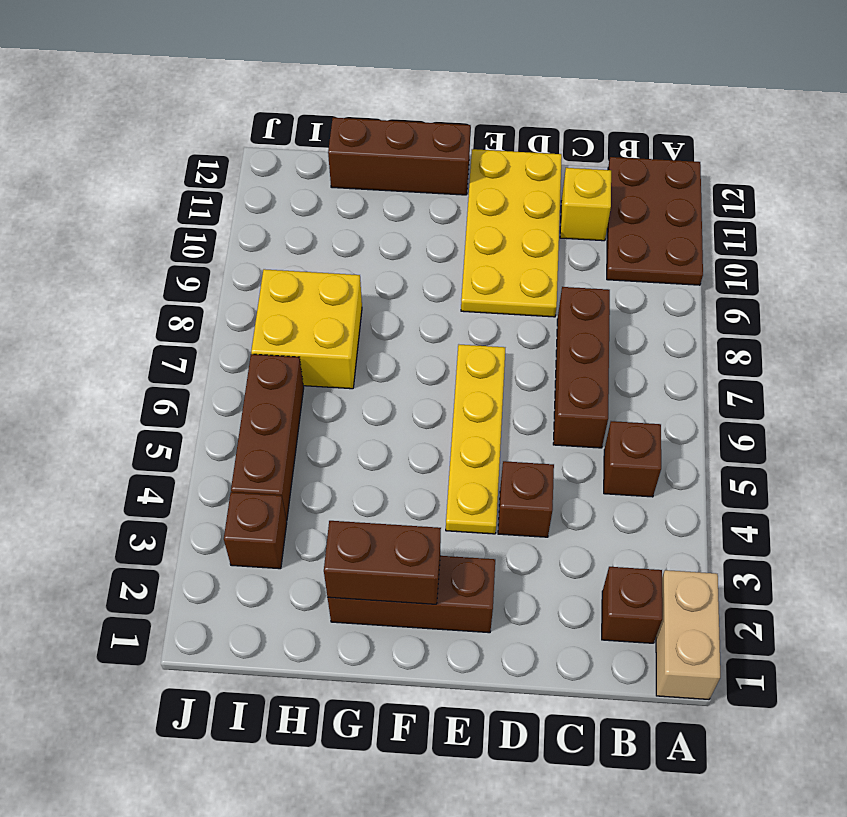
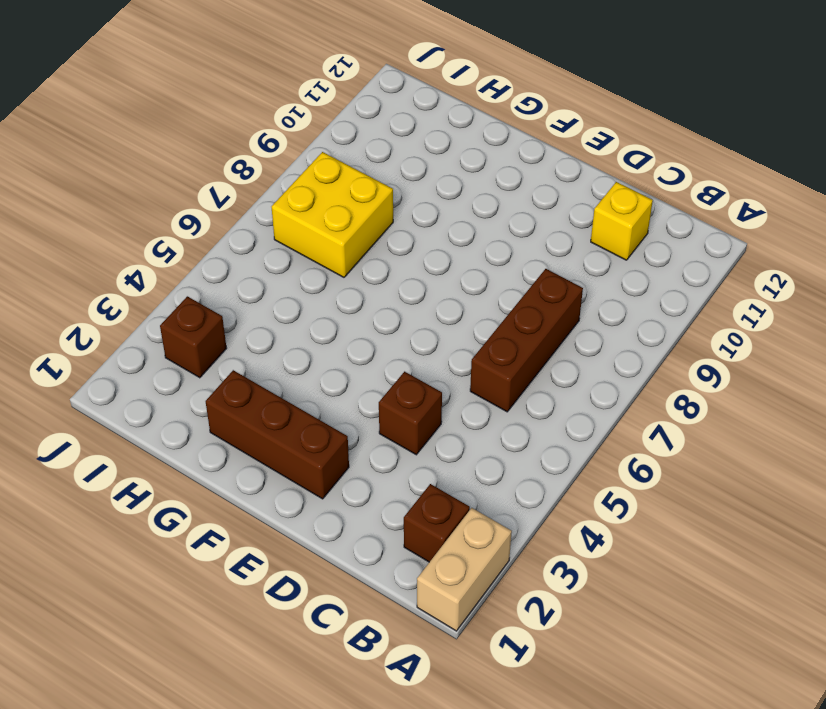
none -> brown plate A10:B12 level 1
none -> brown brick B5 level 1
none -> yellow plate D9:E12 level 1

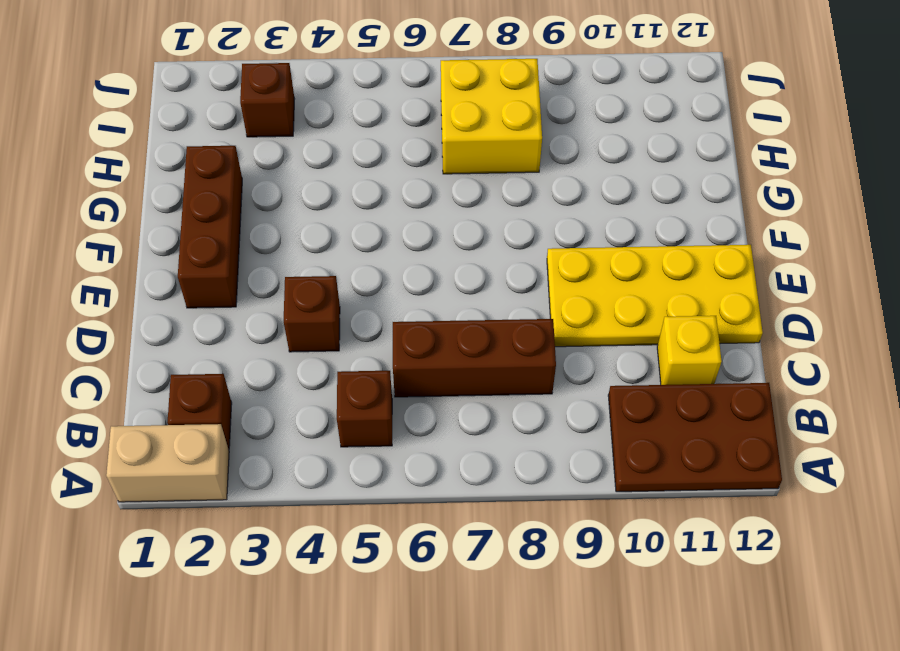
none -> yellow plate E4:E7 level 1
none -> brown brick F12:H12 level 1
none -> brown brick I4:I6 level 1

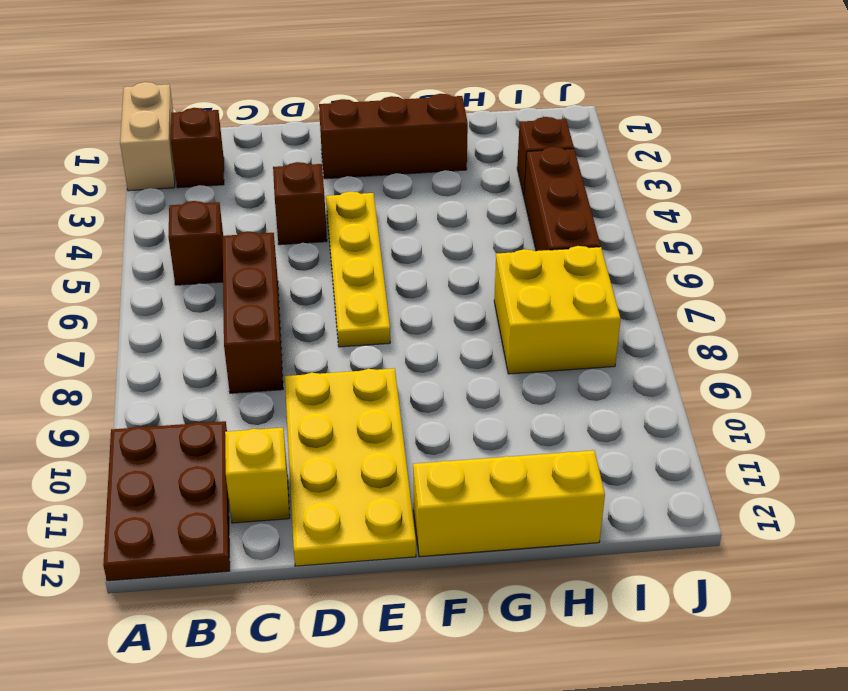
yellow brick F12:H12 level 1 -> brown brick F12:H12 level 1
none -> brown brick F2:G2 level 2

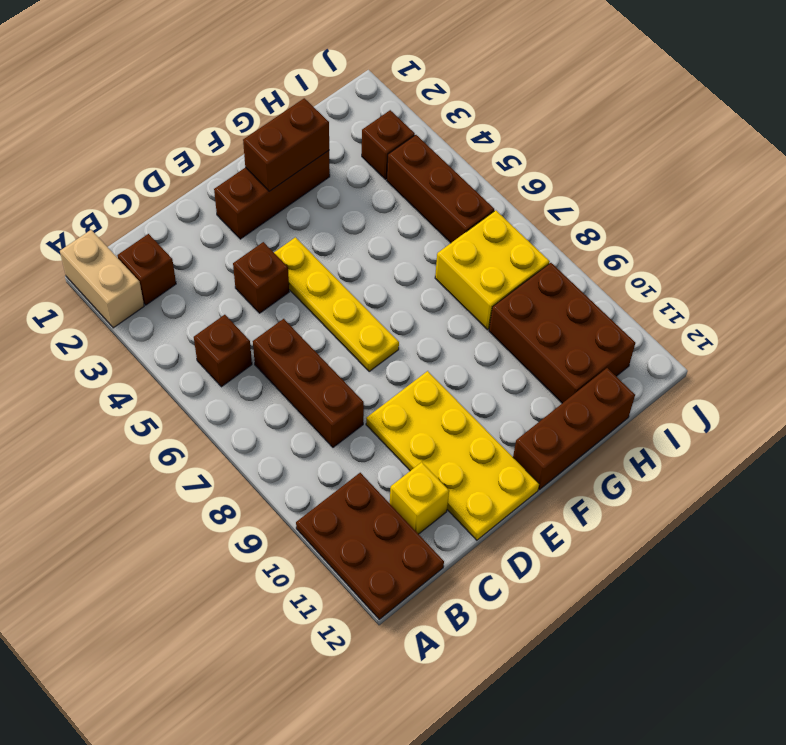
brown brick H9:I11 level 1 -> none

